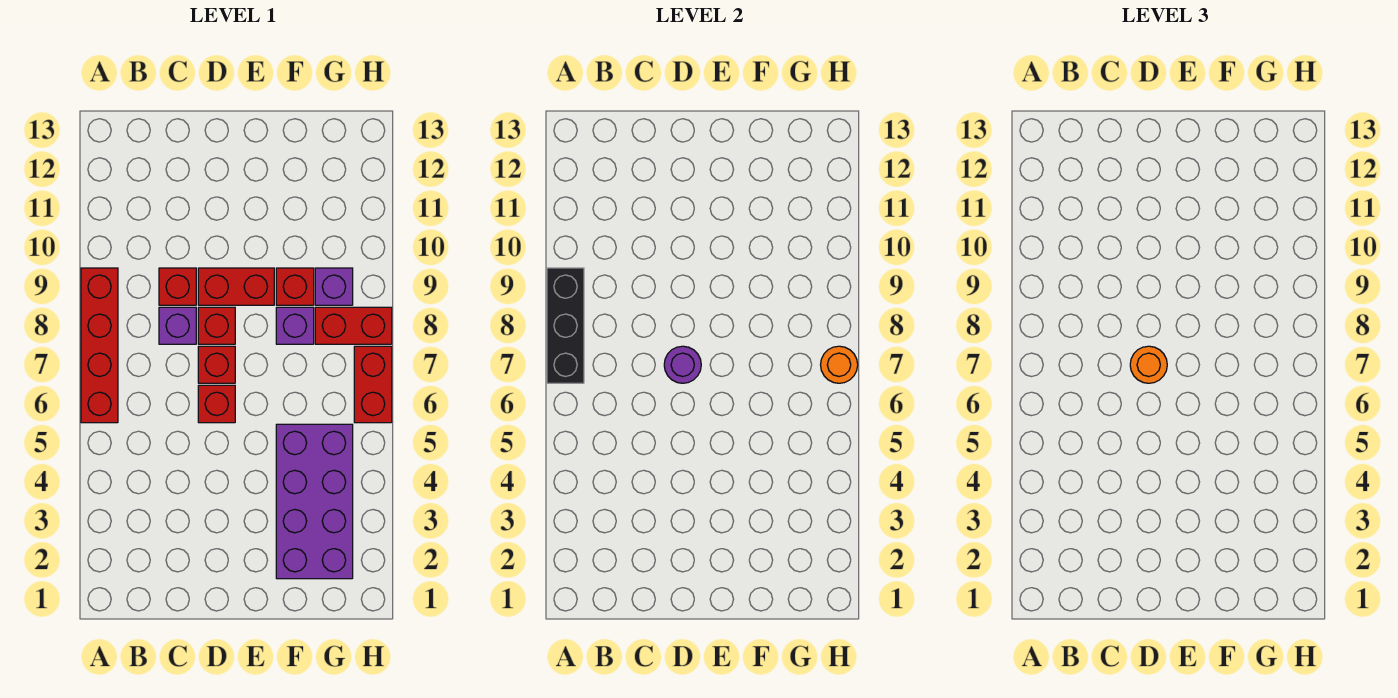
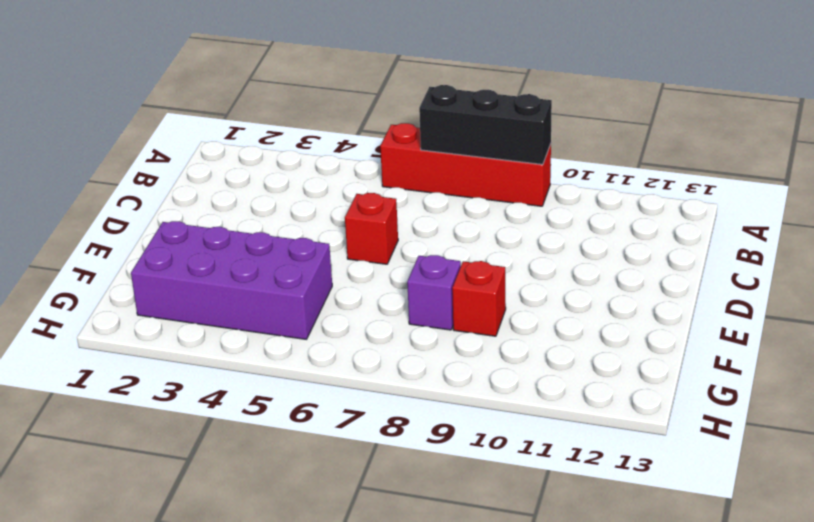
none -> purple brick C8 level 1
none -> red brick C9 level 1
none -> red brick D7 level 1

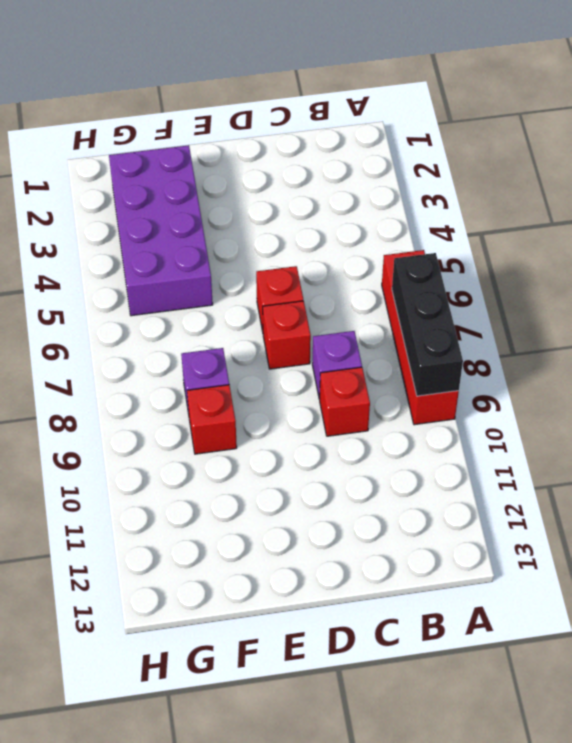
none -> red brick D8 level 1
none -> red brick D9:E9 level 1
none -> red brick G8:H8 level 1

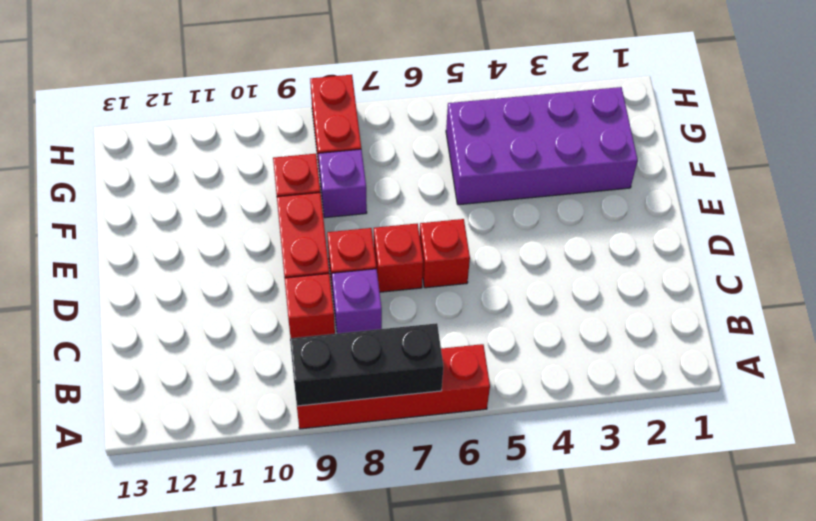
none -> purple brick G9 level 1
none -> red brick H6:H7 level 1
none -> purple round brick D7 level 2

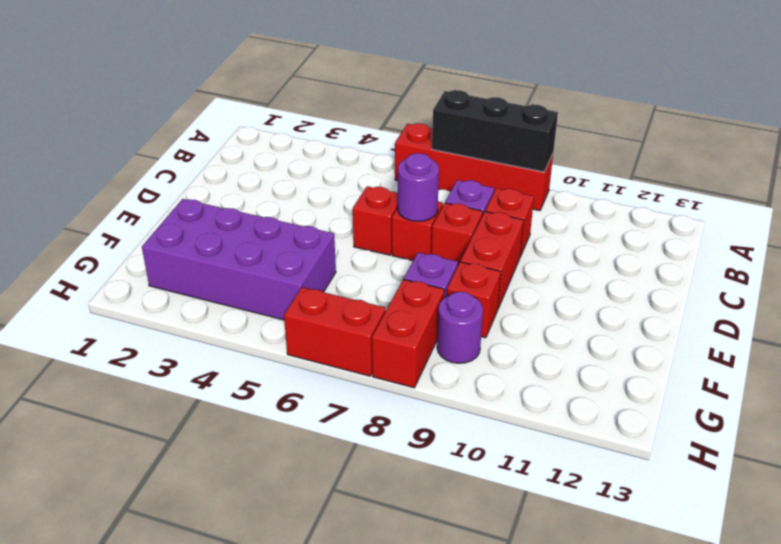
purple round brick G9 level 1 -> purple brick G9 level 1
none -> orange round brick H7 level 2
none -> orange round brick D7 level 3

